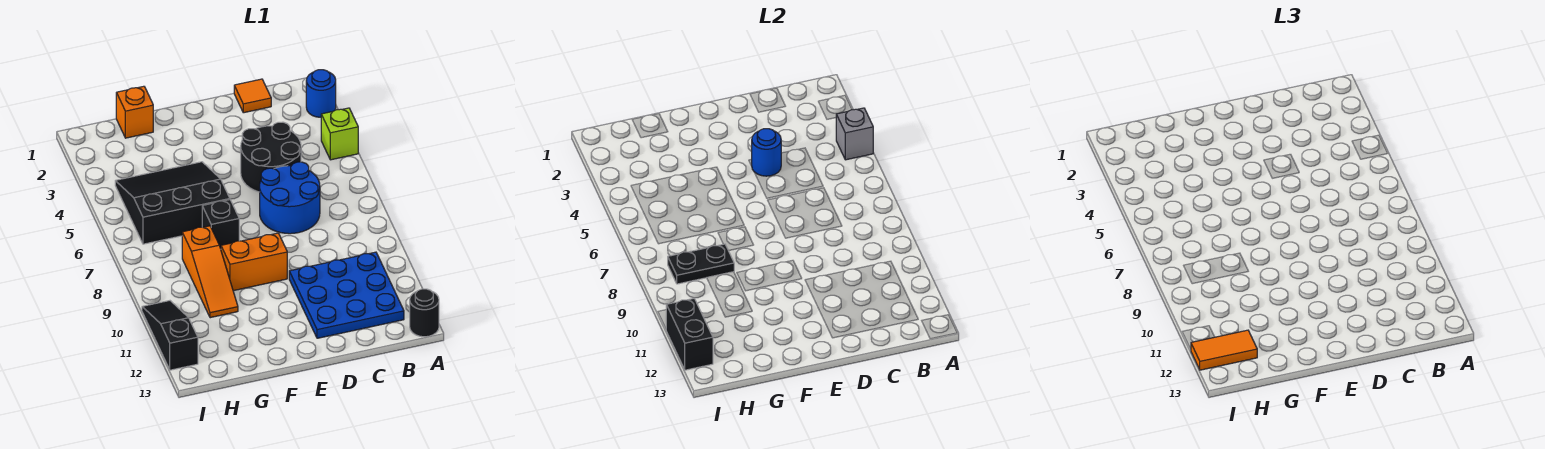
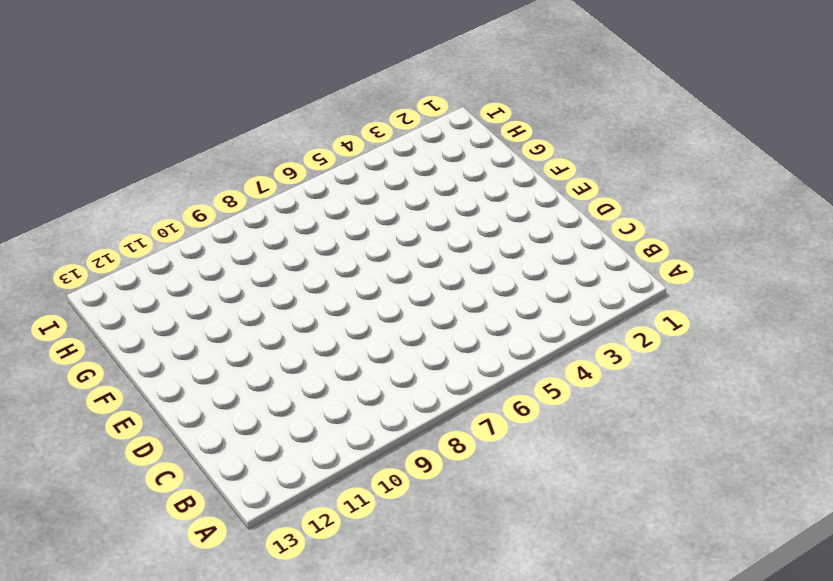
none -> blue round brick A2 level 1
none -> lime brick A4 level 1
none -> black round brick A13 level 1

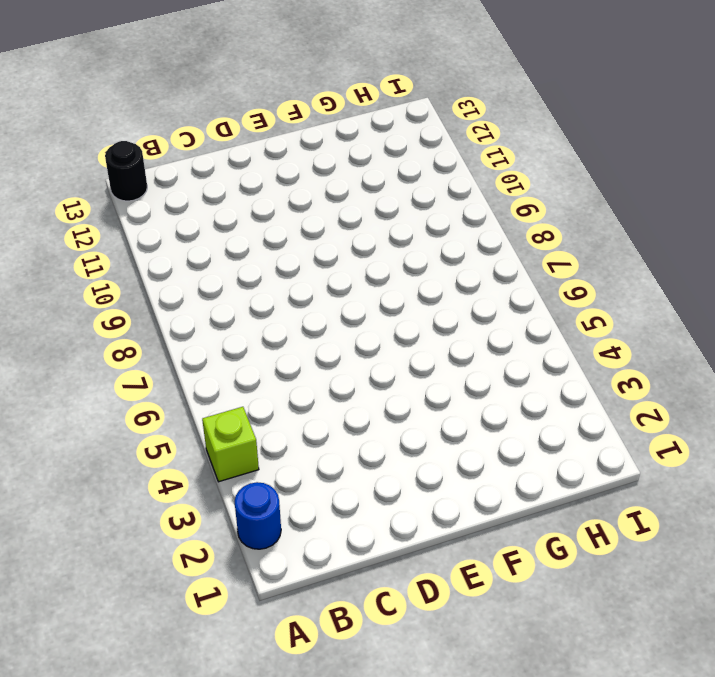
none -> blue plate B10:D12 level 1
none -> orange tile C1 level 1
none -> black round brick C4:D5 level 1

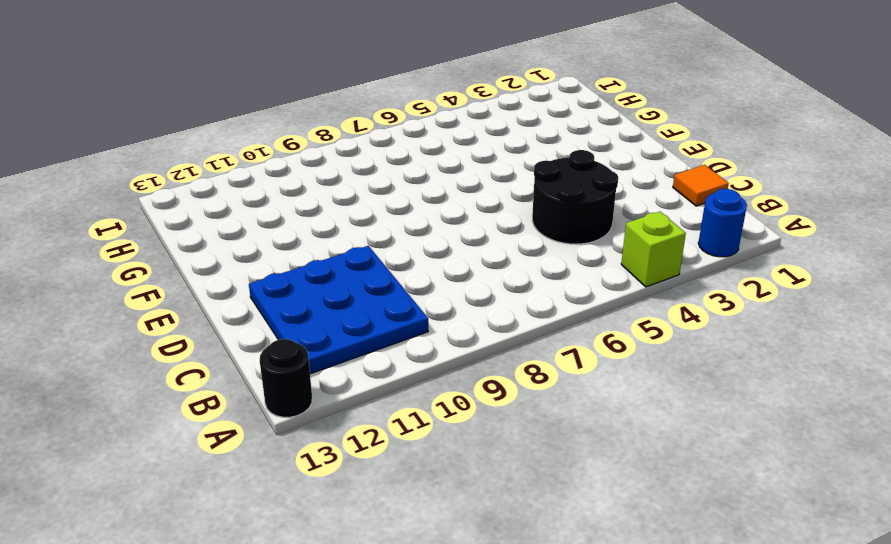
none -> blue round brick C6:D7 level 1
none -> orange brick E9:F9 level 1
none -> black slope F4:H6 level 1 top 6

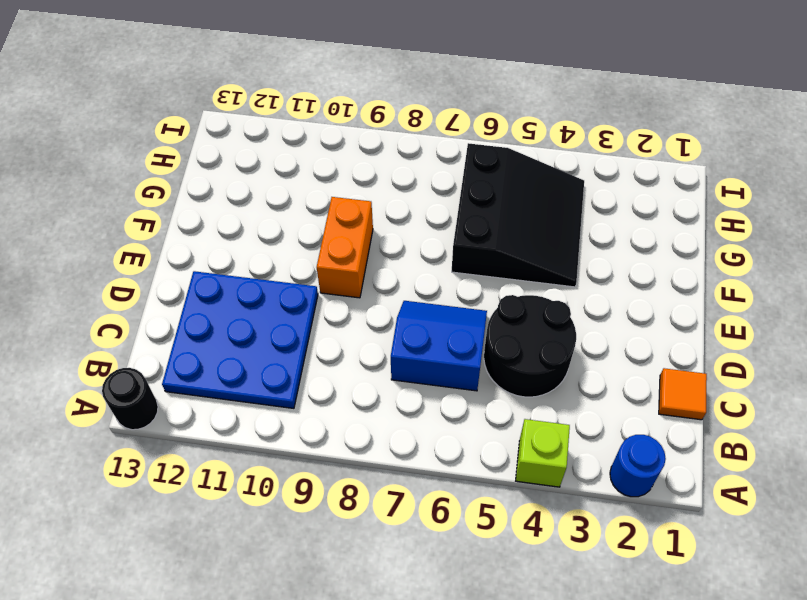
blue slope C6:D7 level 1 top C -> blue round brick C6:D7 level 1
none -> black brick F7 level 1
none -> orange brick G1 level 1
none -> orange slope G8:G10 level 1 top 8

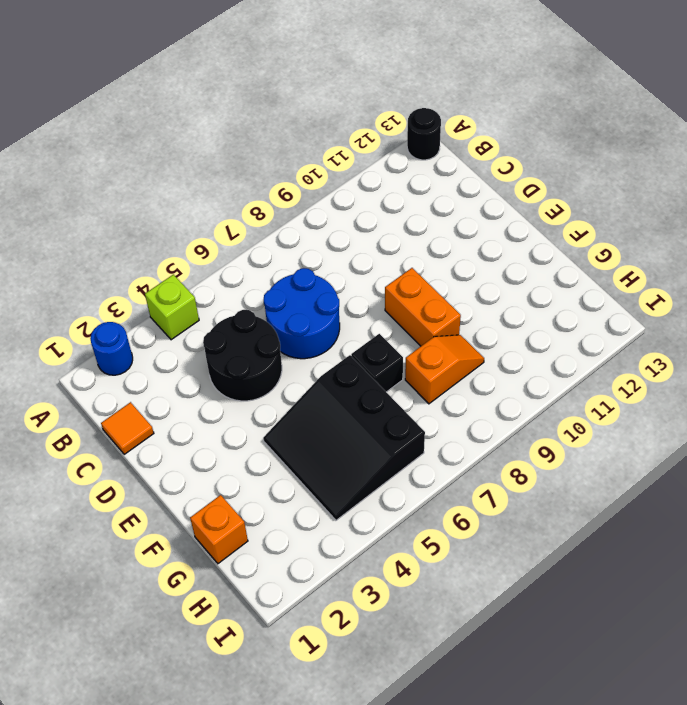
orange slope G8:G9 level 1 top 8 -> orange slope G8:G10 level 1 top 8
none -> blue plate B10:D12 level 1
none -> black slope I10:I12 level 1 top 12
none -> grey brick A4 level 2

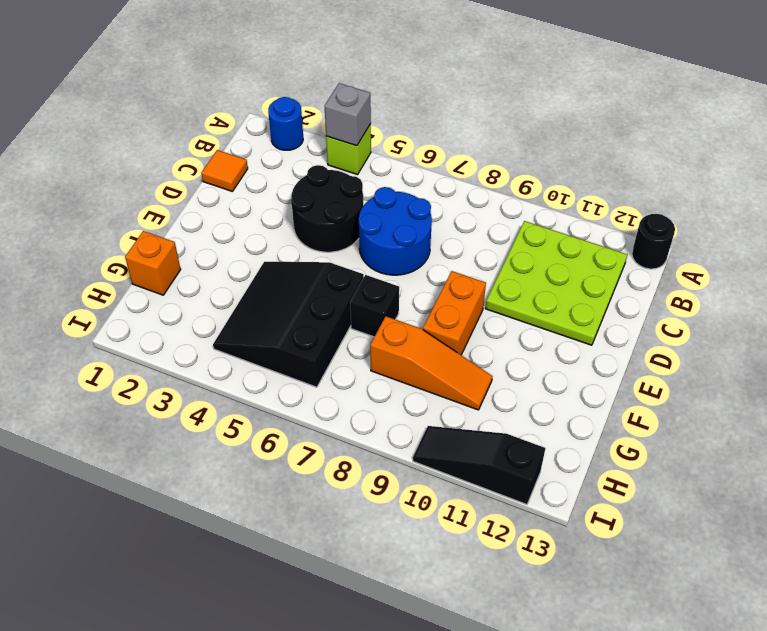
lime plate B10:D12 level 1 -> blue plate B10:D12 level 1
none -> blue round brick D4 level 2
none -> black plate G8:H8 level 2
none -> black brick I11:I12 level 2

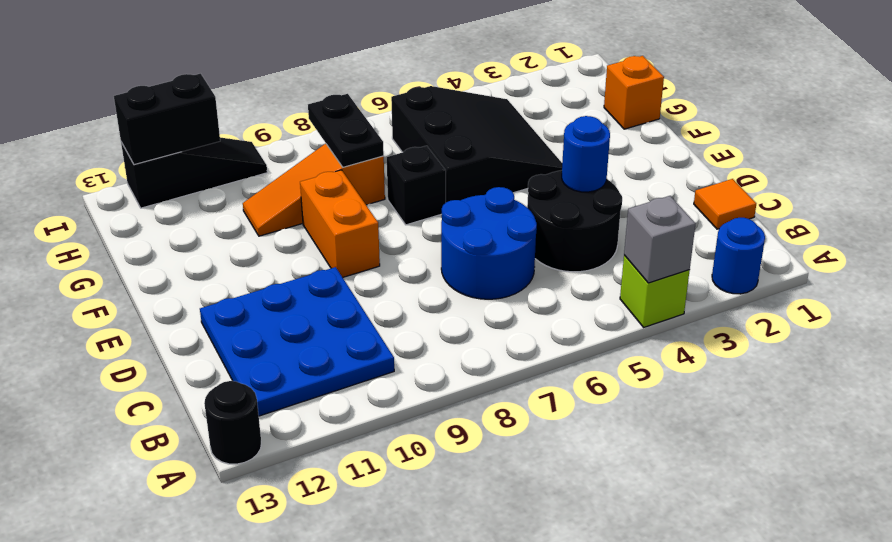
none -> orange tile H12:I12 level 3

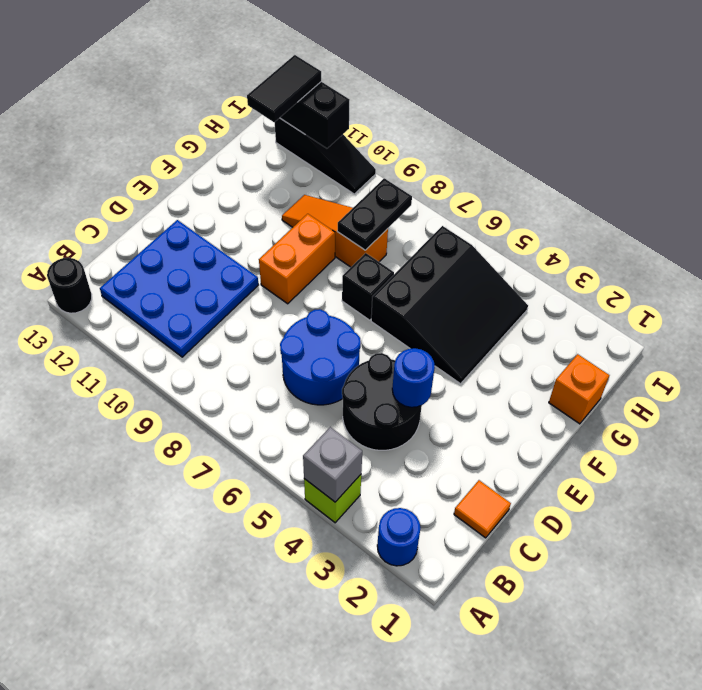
black tile H12:I12 level 3 -> orange tile H12:I12 level 3

